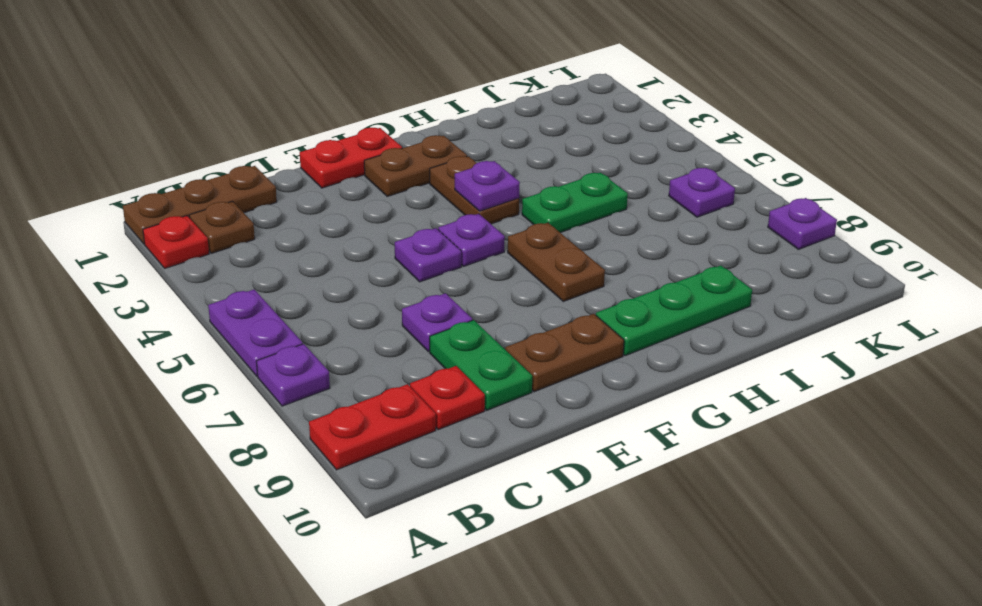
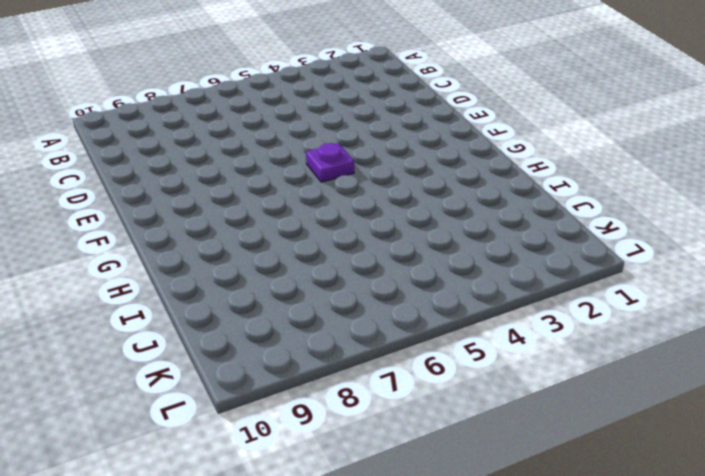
none -> brown plate A1:C1 level 1
none -> red plate A2 level 1
none -> purple plate A5:A6 level 1

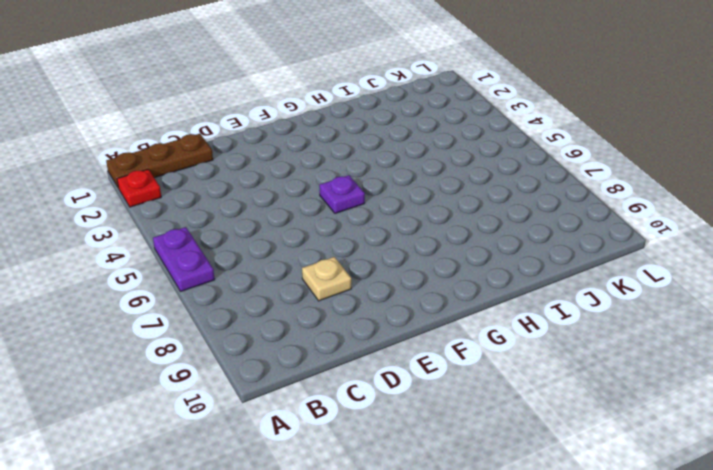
tan plate D8 level 1 -> green plate D8:D9 level 1
none -> purple plate A7 level 1
none -> red plate A9:B9 level 1
none -> brown plate B2 level 1

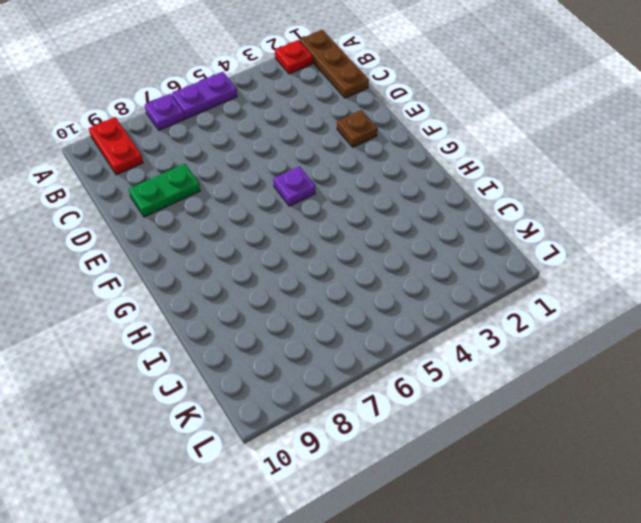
brown plate E2 level 1 -> brown plate B2 level 1
none -> red plate C9 level 1
none -> purple plate D7 level 1
none -> red plate E1:F1 level 1

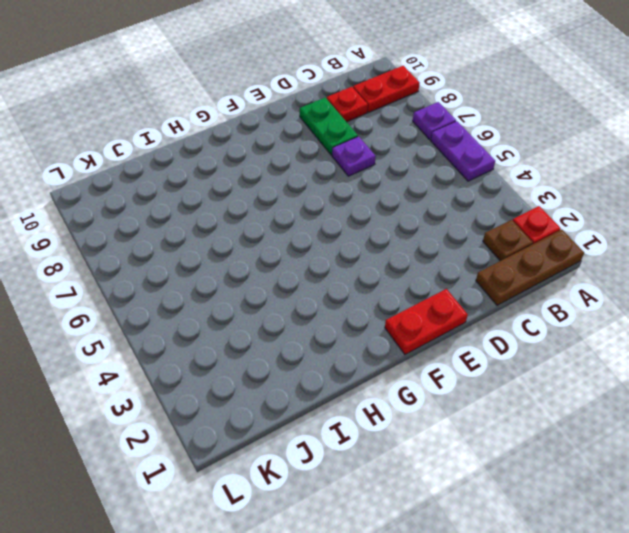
none -> purple plate E5 level 1
none -> brown plate E9:F9 level 1
none -> brown plate F2:G2 level 1

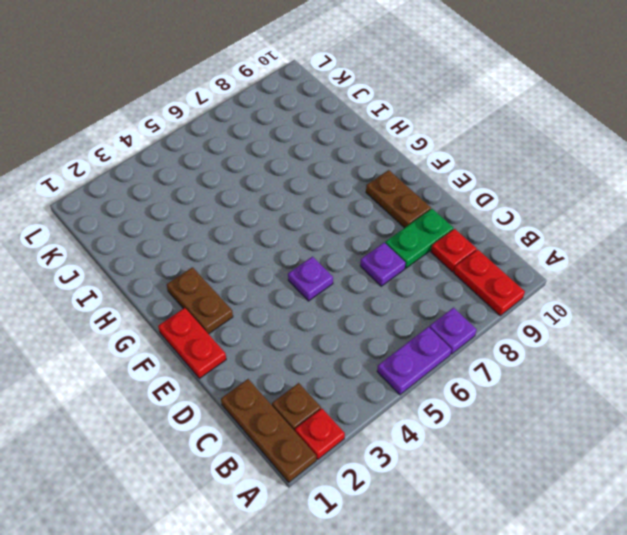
none -> purple plate F5 level 1
none -> brown plate G3:G4 level 1
none -> brown plate G6:G7 level 1

